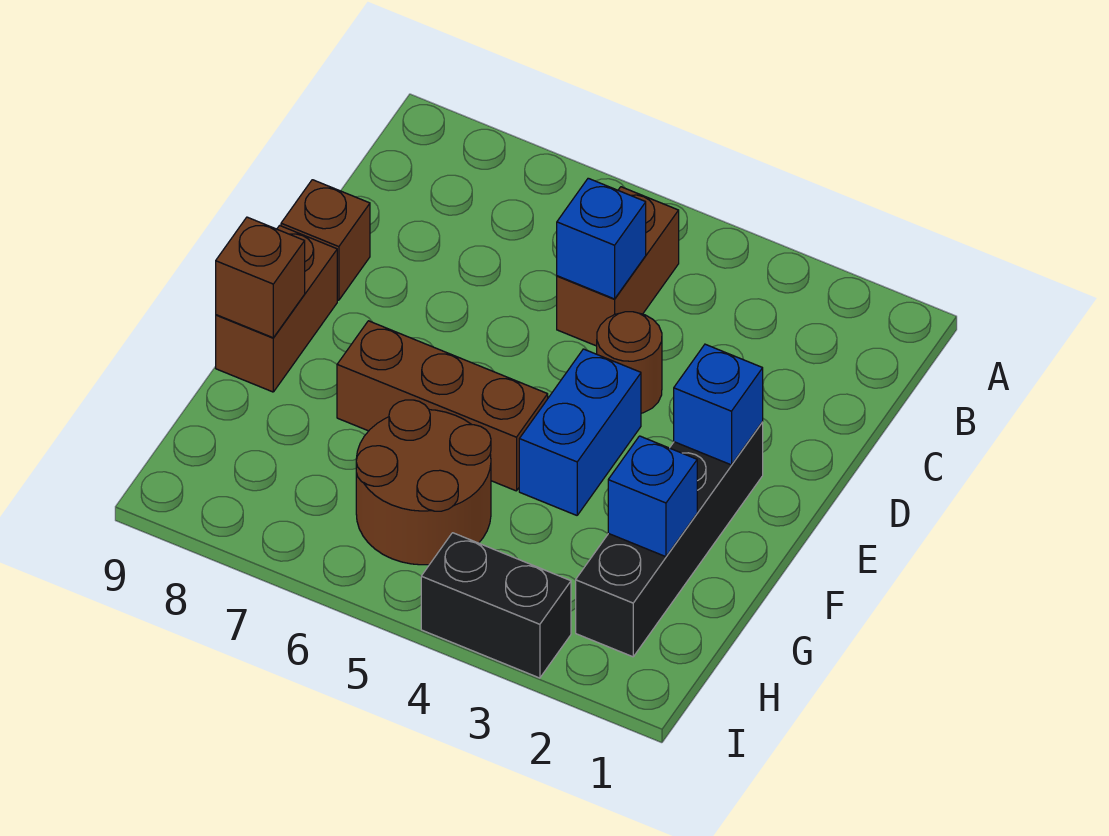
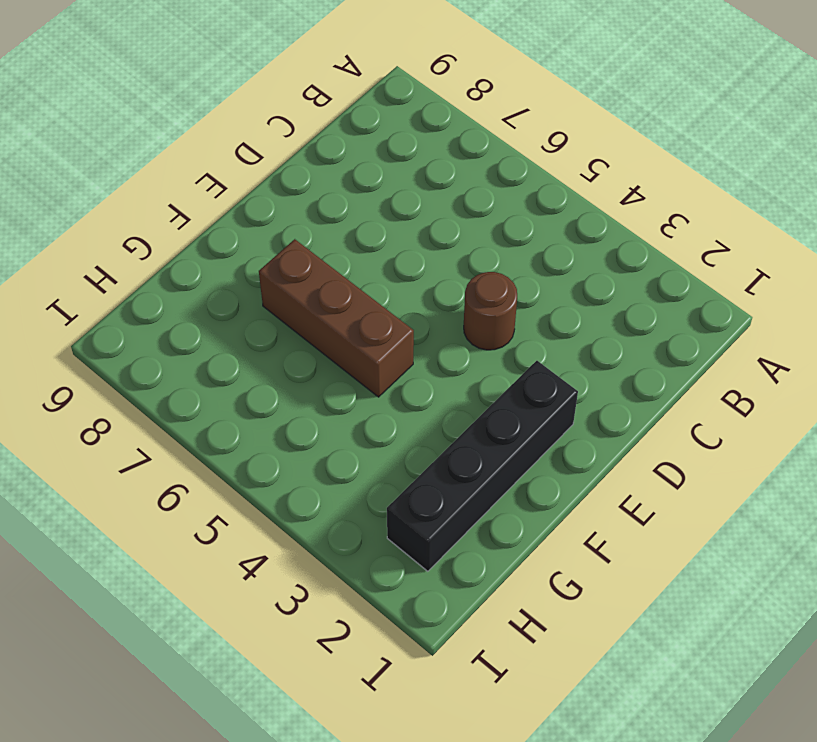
none -> brown brick B5:C5 level 1
none -> brown brick D9 level 1
none -> blue brick E4:F4 level 1

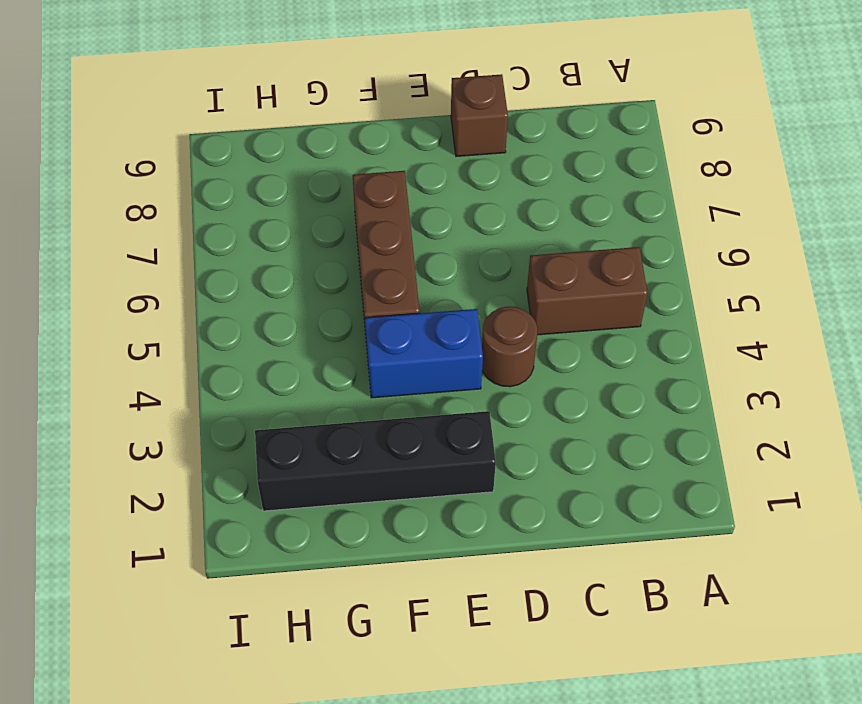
none -> brown brick E9:F9 level 1
none -> brown round brick G5:H6 level 1
none -> black brick I3:I4 level 1

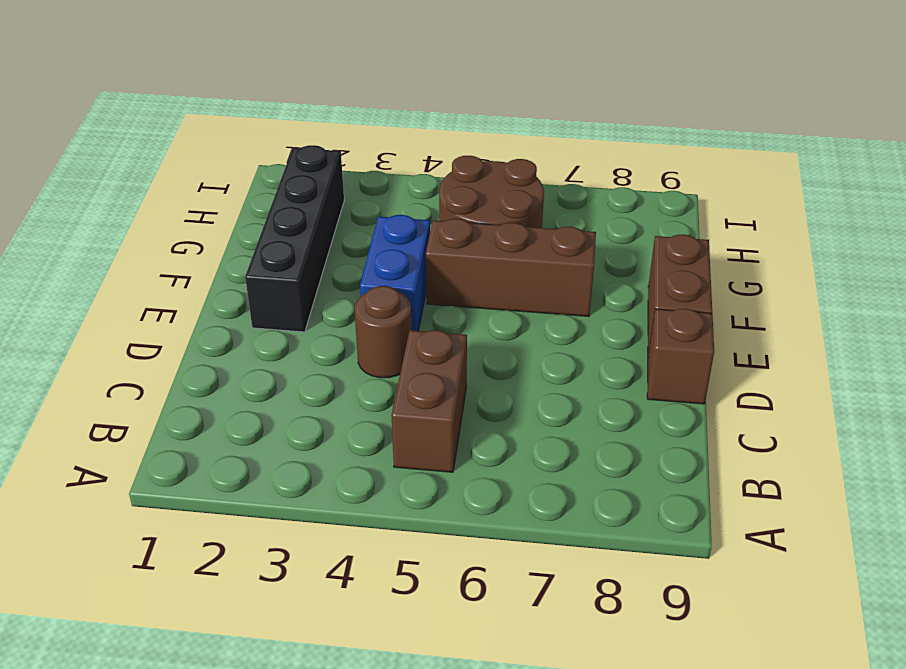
none -> black brick I3:I4 level 1
none -> blue brick C5 level 2
none -> blue brick E2 level 2

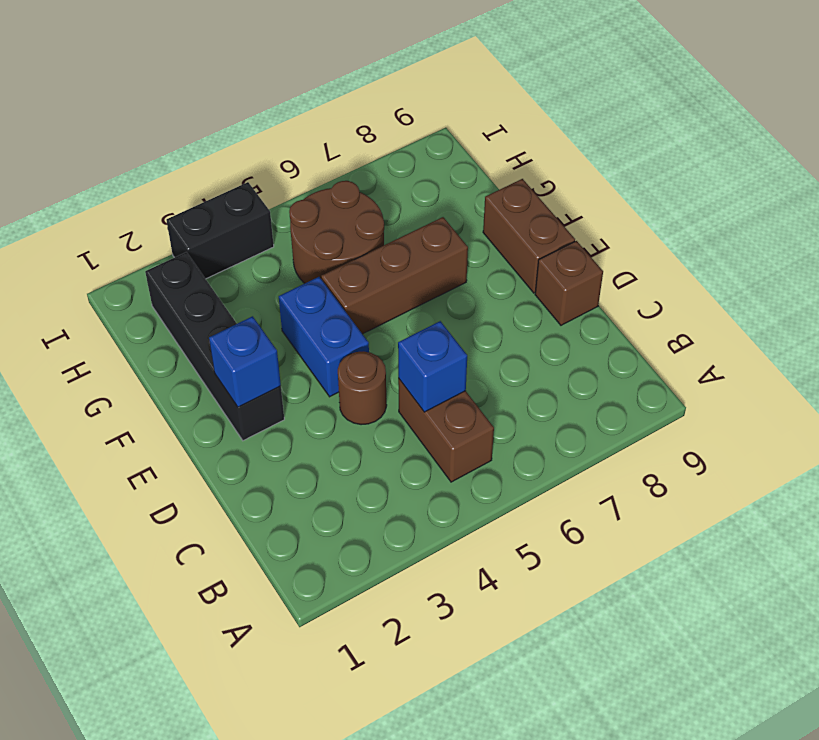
none -> brown brick F9 level 2
none -> blue brick G2 level 2

